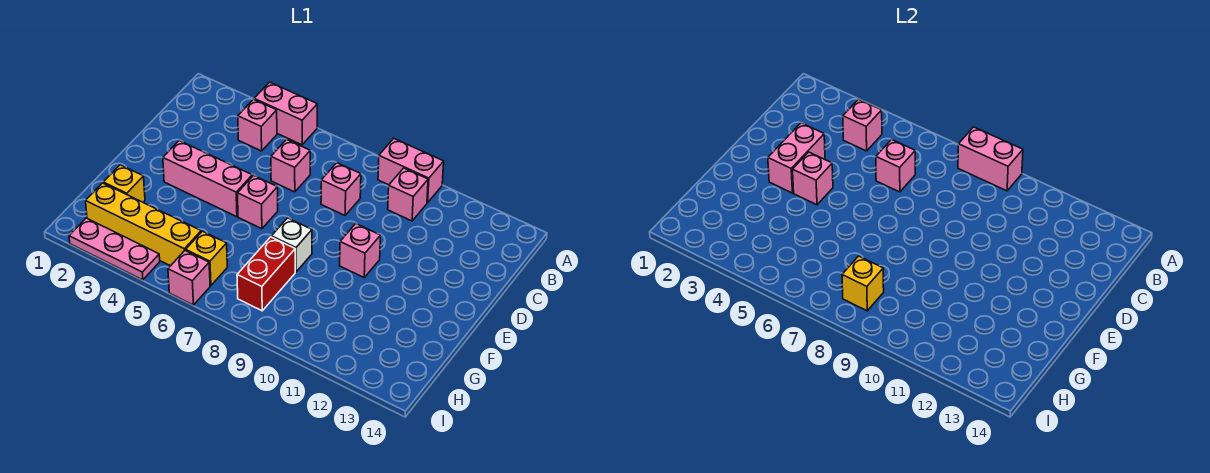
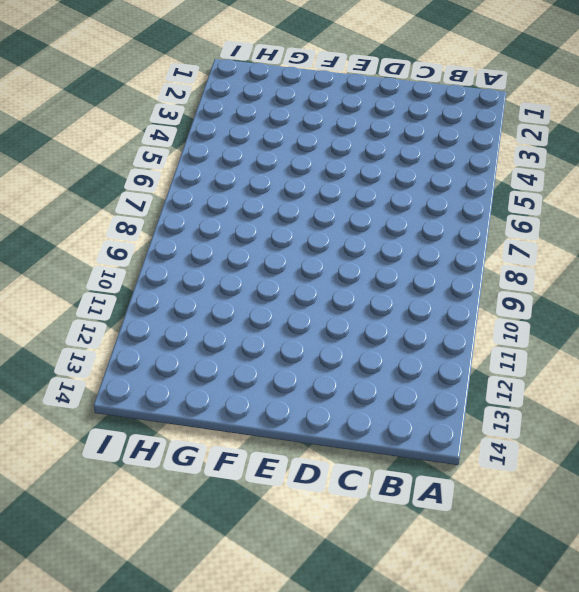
none -> pink brick A4:A5 level 1
none -> pink brick A9:A10 level 1
none -> pink brick B4 level 1

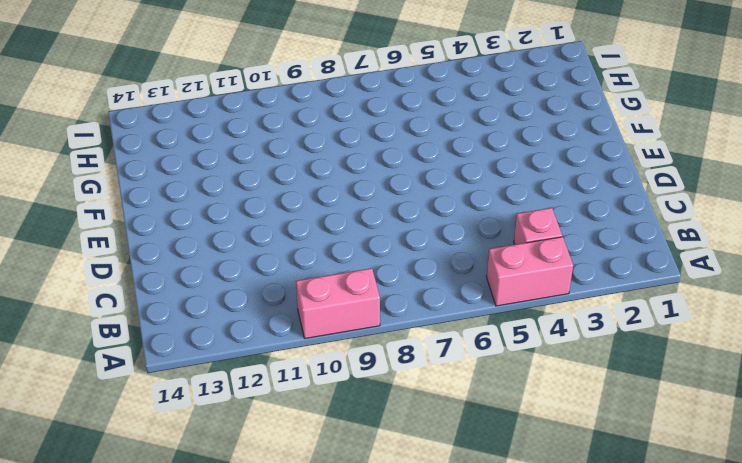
none -> pink brick B10 level 1
none -> pink brick C6 level 1
none -> pink brick C8 level 1

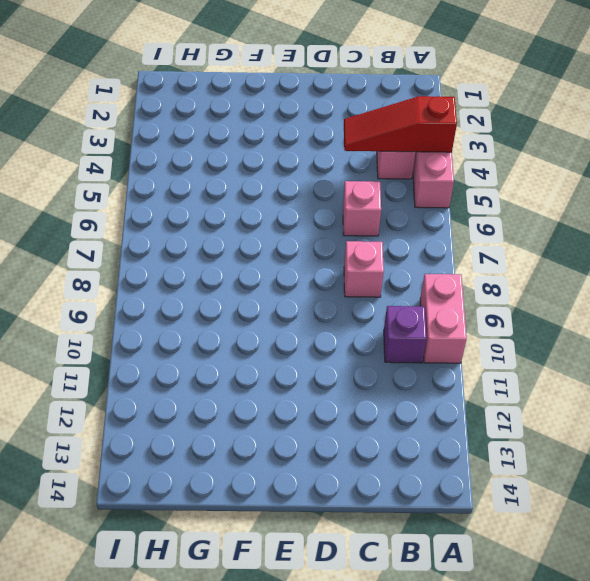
red slope A4:C4 level 2 top A -> pink brick B4 level 2
purple brick B10 level 1 -> pink brick B10 level 1
none -> pink brick E3:E5 level 1
none -> pink brick E6 level 1
none -> pink brick E10 level 1

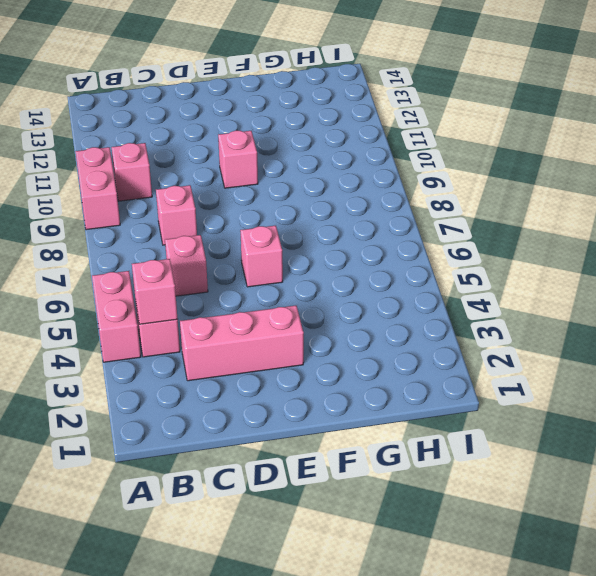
pink brick C3:E3 level 1 -> pink brick E3:E5 level 1
none -> white brick F8 level 1
none -> yellow brick G2 level 1
none -> red brick G8:H8 level 1

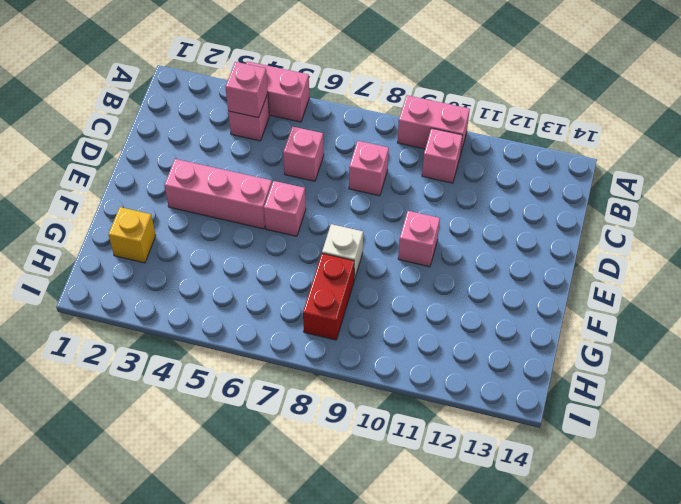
none -> yellow brick H2:H5 level 1
none -> yellow brick H6 level 1
none -> pink plate I2:I4 level 1

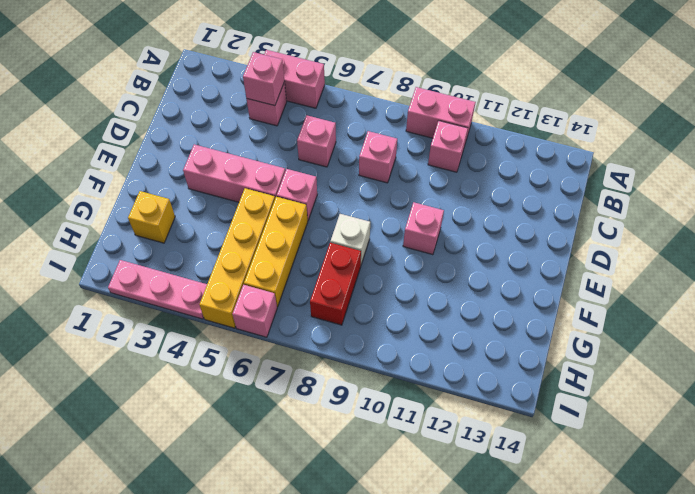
yellow brick F5:I5 level 1 -> yellow brick H2:H5 level 1
yellow brick F6:H6 level 1 -> yellow brick H6 level 1
none -> pink brick A8:A9 level 2
none -> pink brick C6 level 2
none -> pink brick D3:E3 level 2

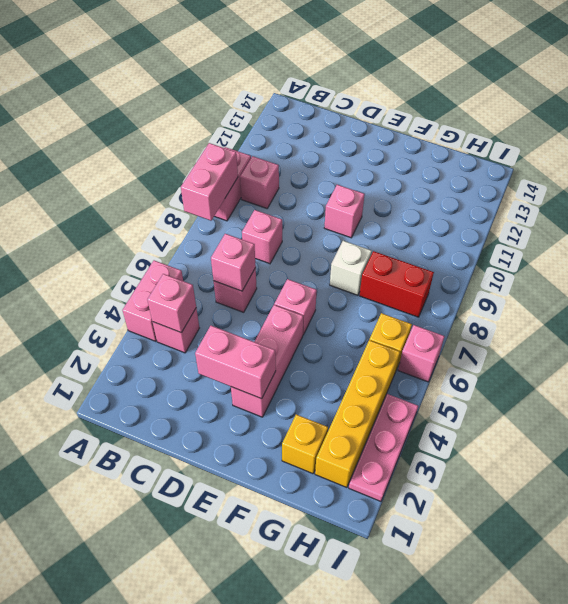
none -> pink brick E4 level 2
none -> yellow brick H8 level 2

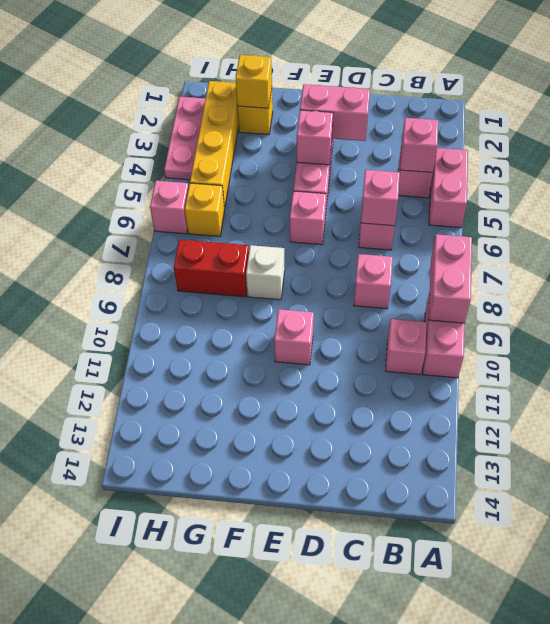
yellow brick G2 level 2 -> yellow brick H8 level 2

